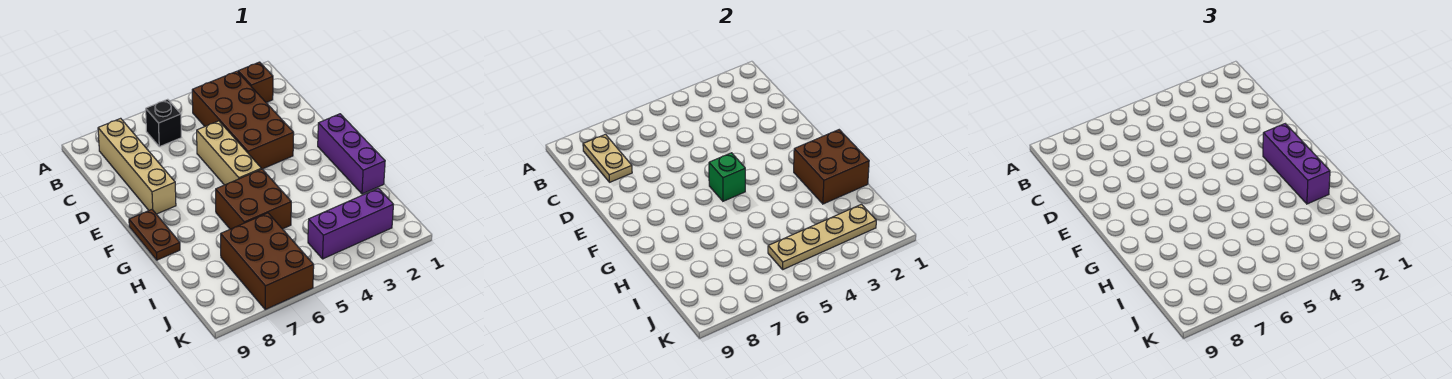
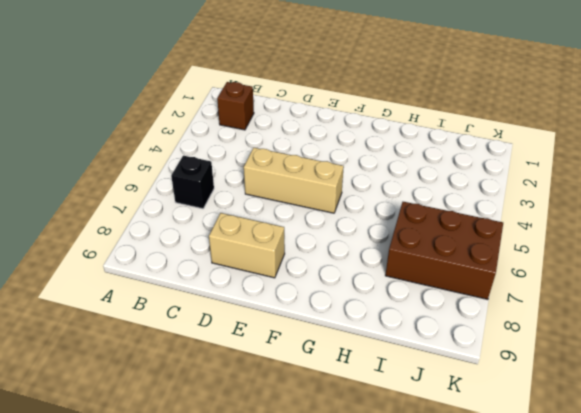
tan brick D8:E8 level 1 -> tan brick B8:E8 level 1
none -> brown brick B3:E4 level 1
none -> purple brick F1:H1 level 1
none -> brown plate F9:G9 level 1

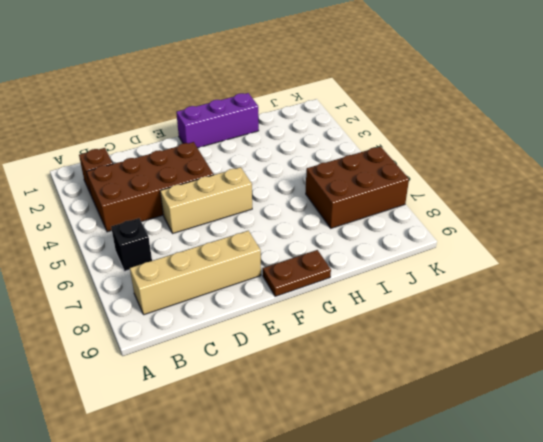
none -> brown brick G5:H6 level 1
none -> purple brick J2:J4 level 1
none -> tan plate B8:C8 level 2

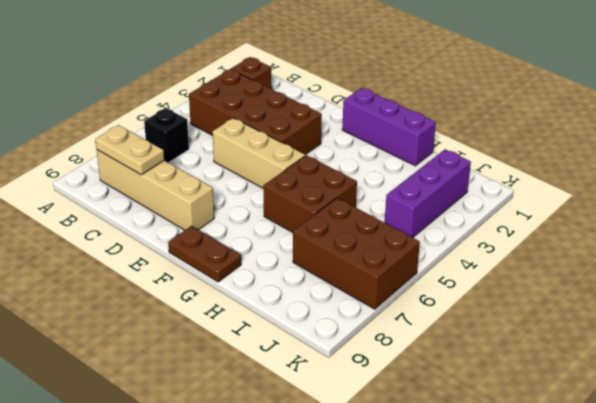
none -> green brick F5 level 2
none -> brown brick G1:H2 level 2
none -> tan plate J2:J5 level 2

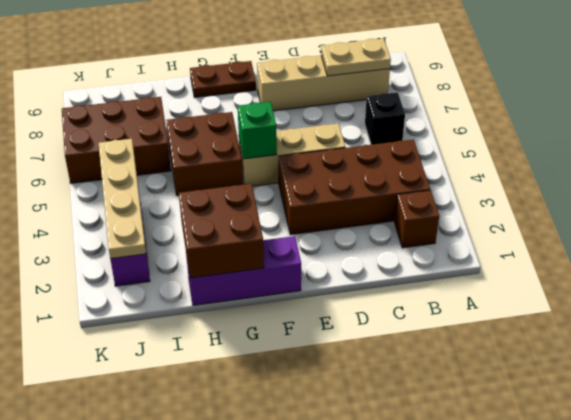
none -> purple brick F2:H2 level 3

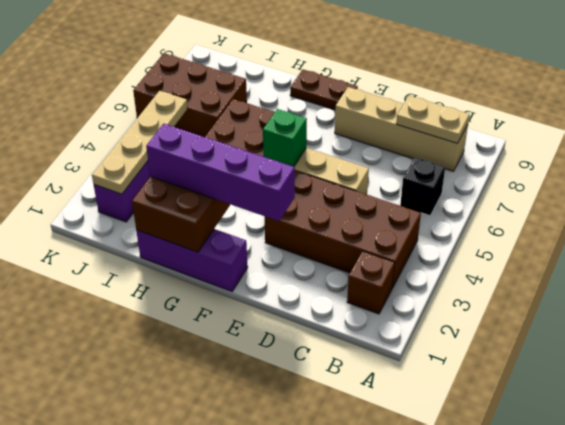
purple brick E2:H2 level 3 -> purple brick F2:H2 level 3

